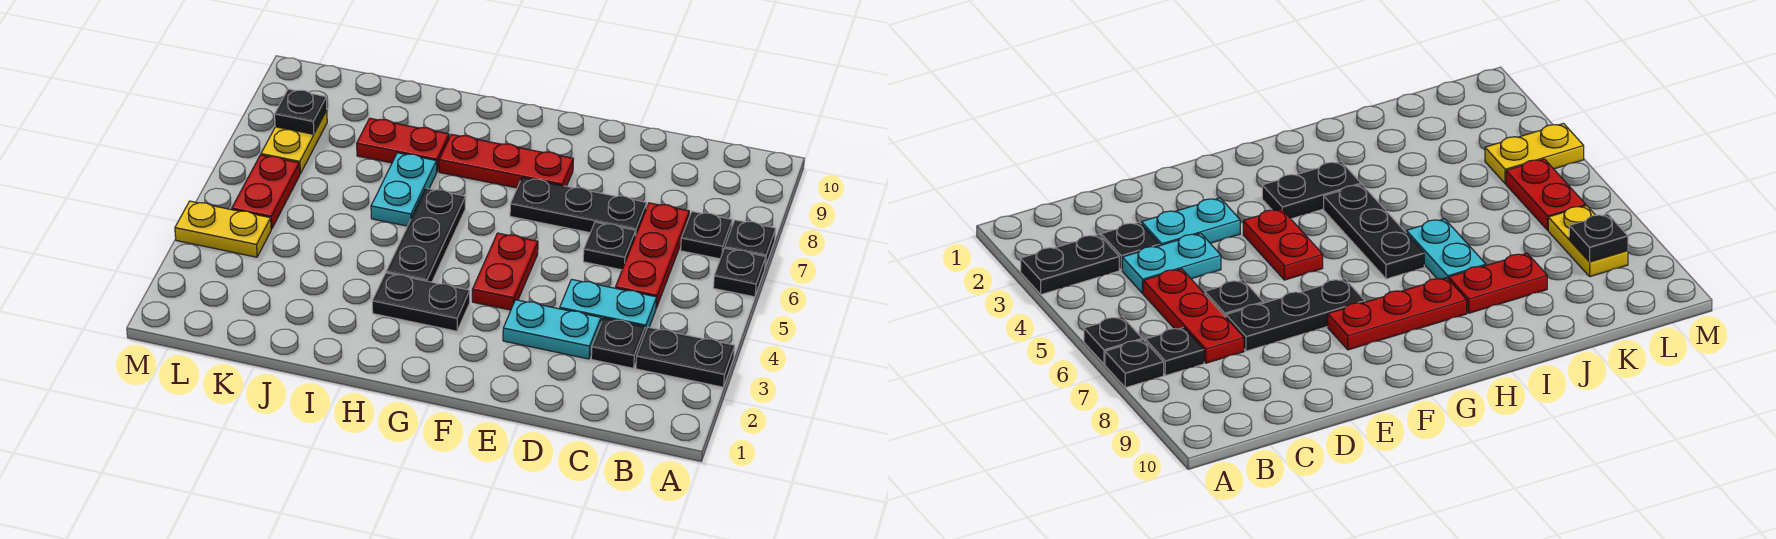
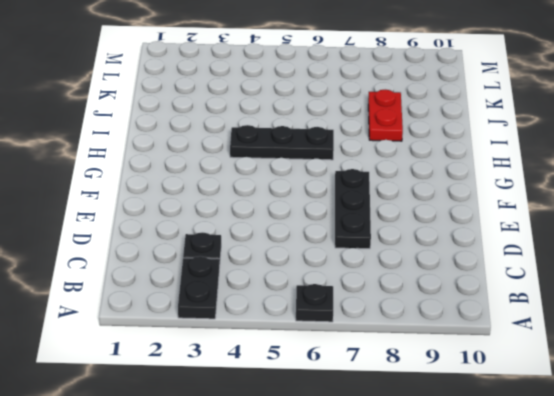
none -> black plate A7 level 1
none -> black plate B7 level 1
none -> cyan plate C4:D4 level 1

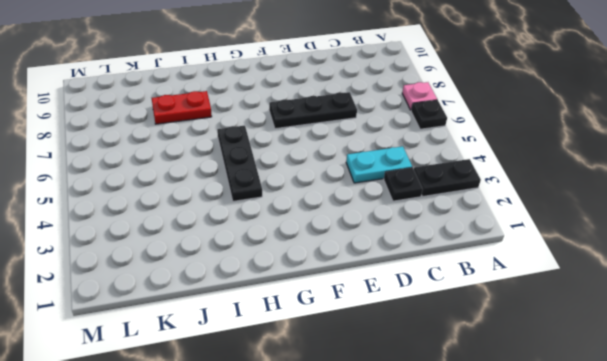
pink plate A7 level 1 -> black plate A7 level 1
none -> black plate B7 level 1
none -> red plate C5:C7 level 1
none -> cyan plate D3:E3 level 1

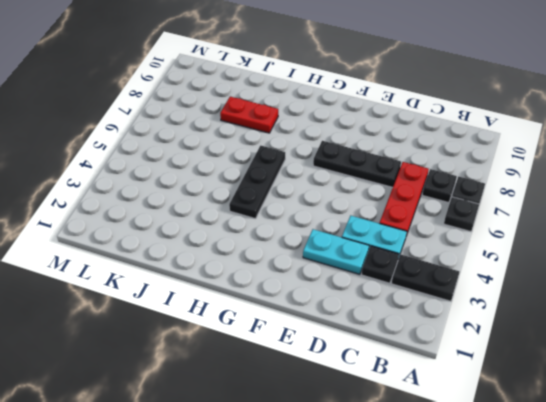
none -> black plate D6 level 1
none -> red plate F4:F5 level 1
none -> red plate F8:H8 level 1

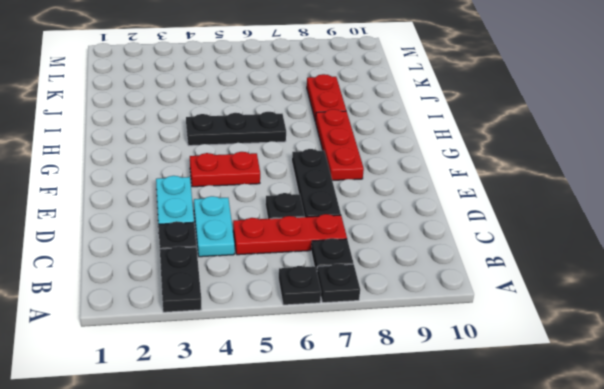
none -> black plate G3:H3 level 1
none -> cyan plate I6:I7 level 1
none -> yellow plate L4:M4 level 1

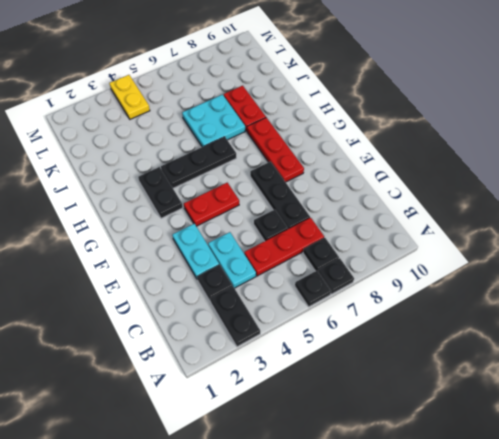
cyan plate I6:J7 level 1 -> cyan plate I6:I7 level 1
none -> red plate L5:L6 level 1
none -> yellow plate L7:L8 level 1
none -> black plate L8 level 2

